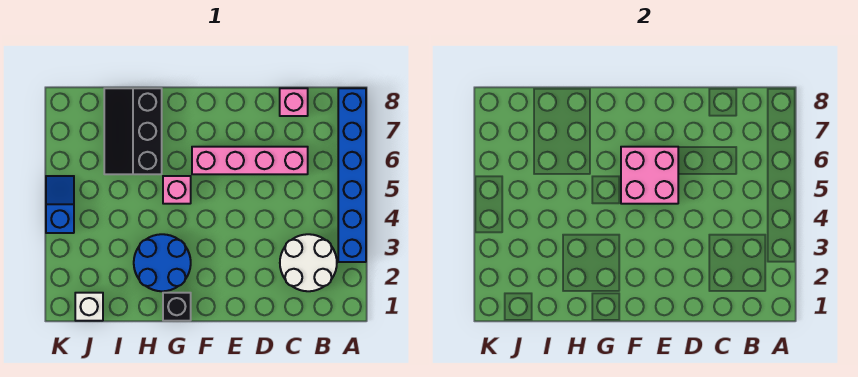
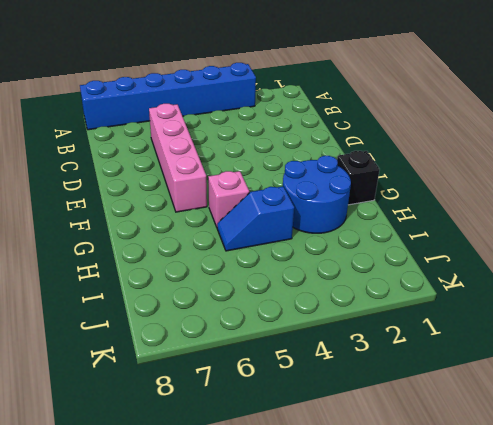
blue slope H4:H5 level 1 top 4 -> blue slope K4:K5 level 1 top 4
none -> white round brick B2:C3 level 1
none -> pink brick C8 level 1

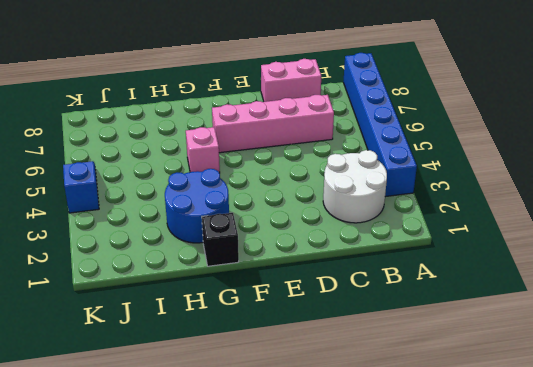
pink brick C8:D8 level 1 -> pink brick C8 level 1
none -> black slope H6:I8 level 1 top H
none -> white brick J1 level 1

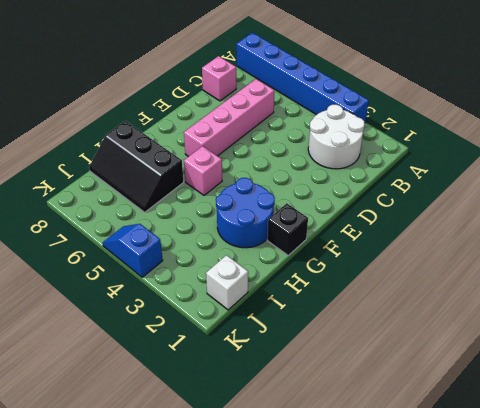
none -> pink brick E5:F6 level 2

